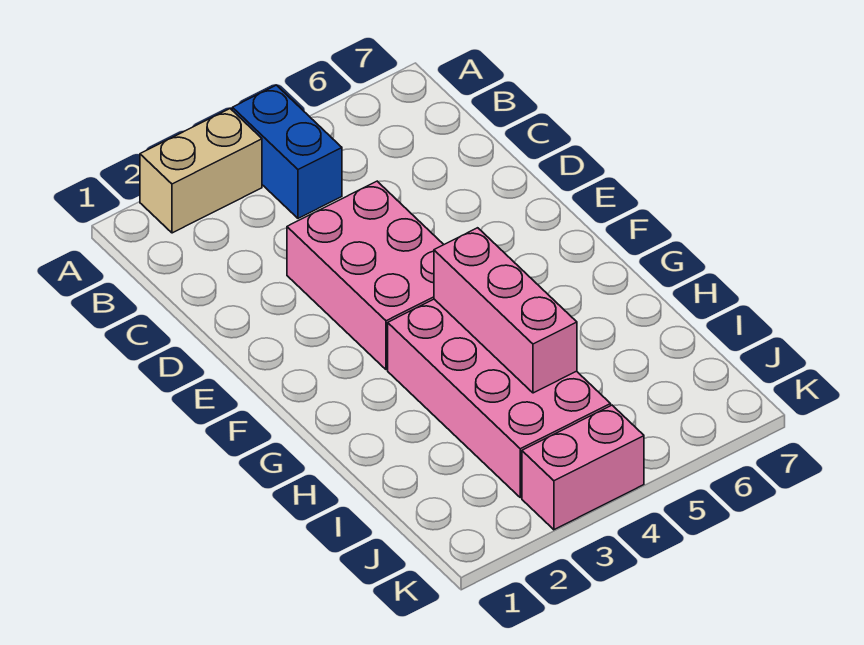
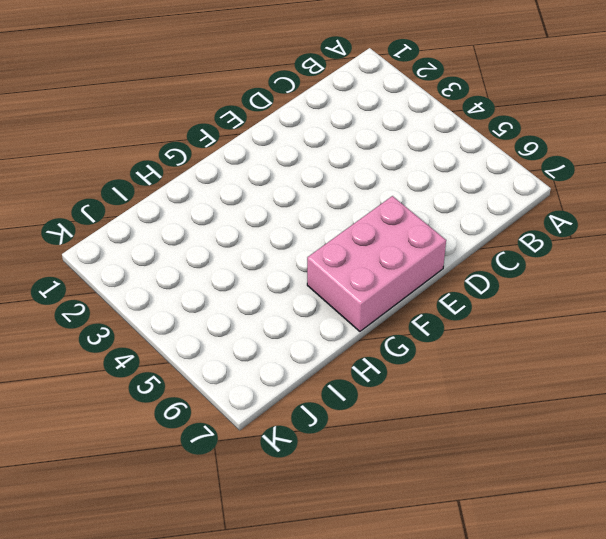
pink brick E6:G7 level 1 -> pink brick D3:F4 level 1
none -> tan brick A2:A3 level 1
none -> blue brick A4:B4 level 1

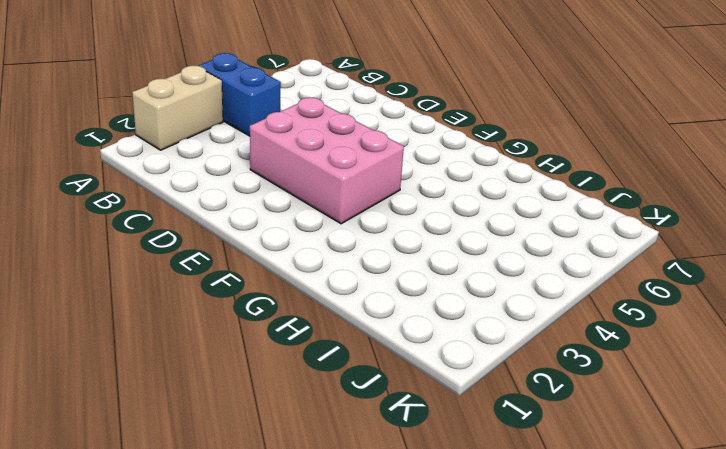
none -> pink brick G3:J4 level 1
none -> pink brick K3:K4 level 1

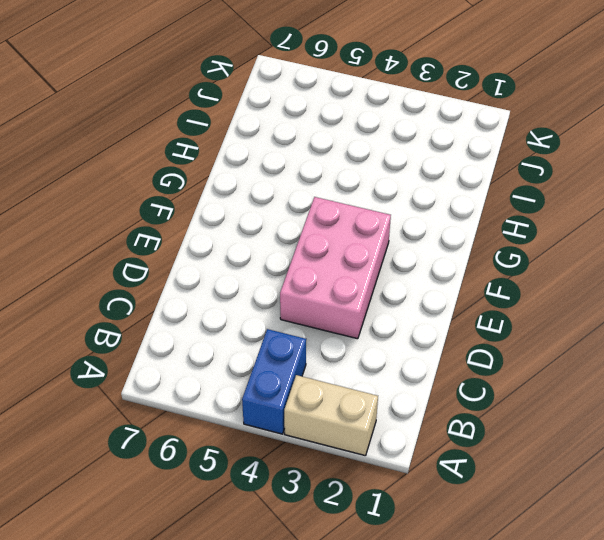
none -> pink brick G3:J4 level 1
none -> pink brick K3:K4 level 1

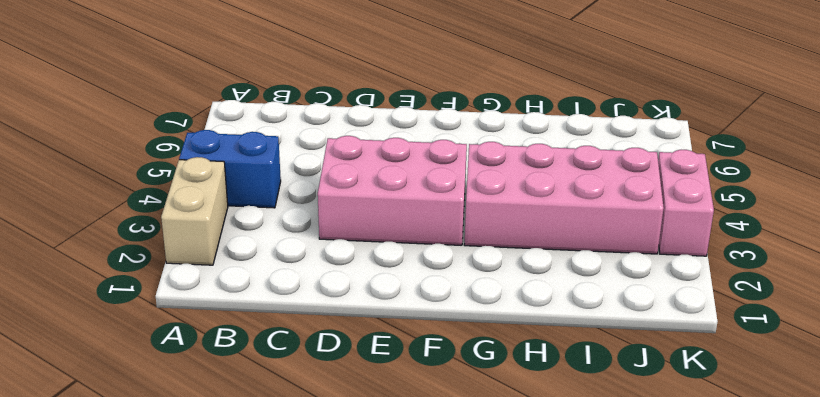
none -> pink brick G4:I4 level 2

